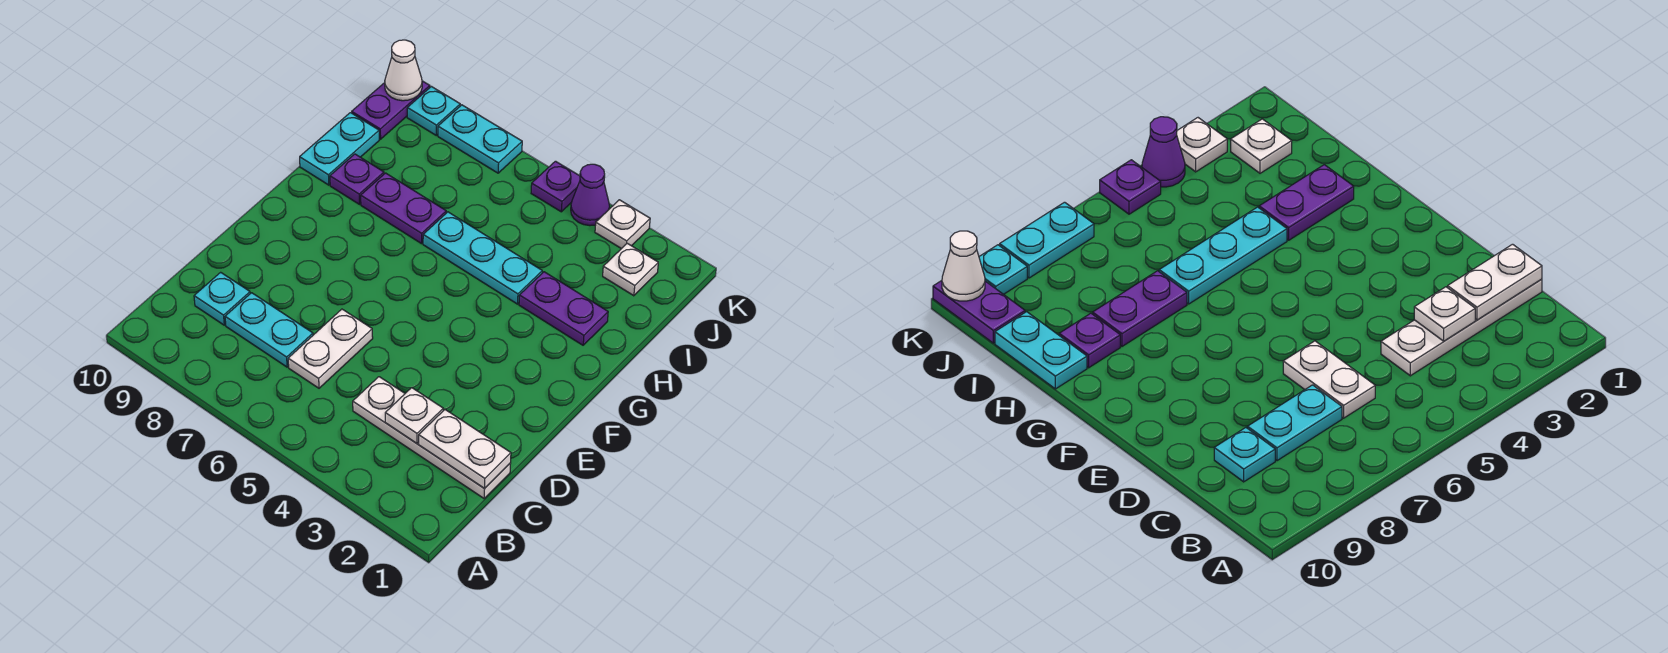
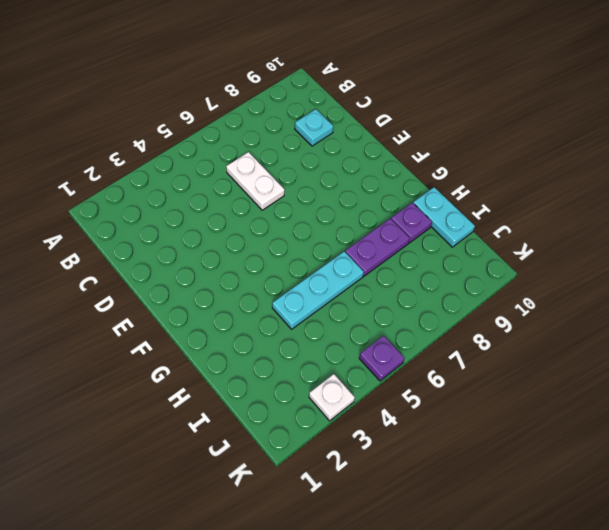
none -> white plate C1:C4 level 1
none -> cyan plate C7:C8 level 1
none -> purple plate H2:H3 level 1

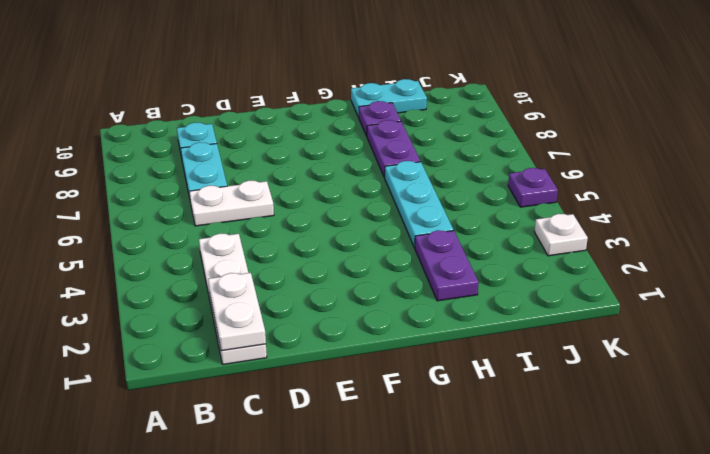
none -> white plate J2 level 1
none -> purple plate J10:K10 level 1
none -> purple cone K4 level 1

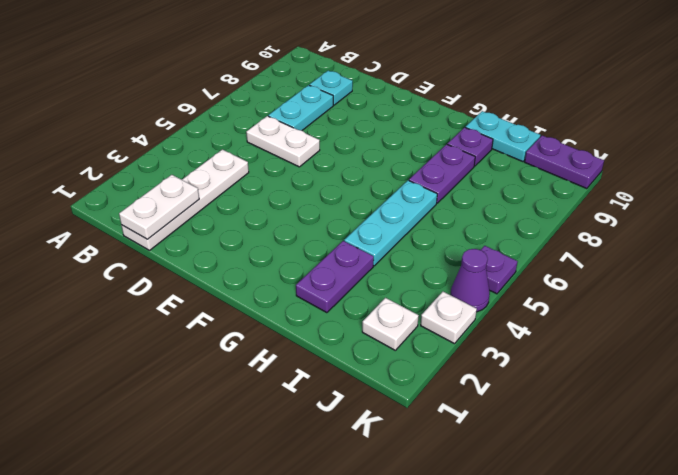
none -> cyan plate K7:K8 level 1
none -> cyan plate K9 level 1
none -> white plate C3 level 2

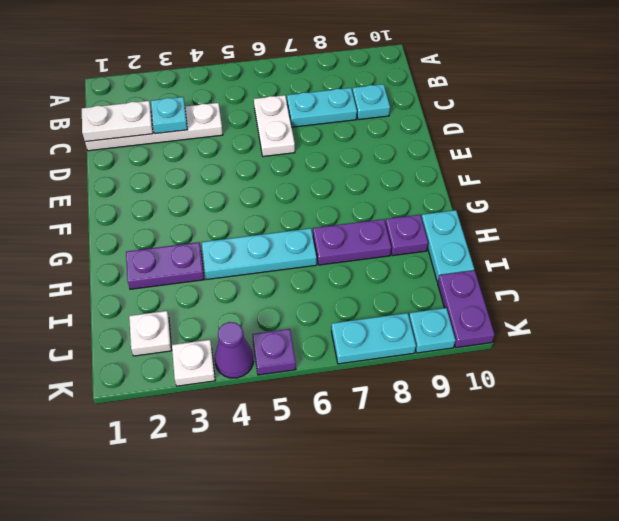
cyan plate C3 level 2 -> white plate C3 level 2
none -> white cone K10 level 2

